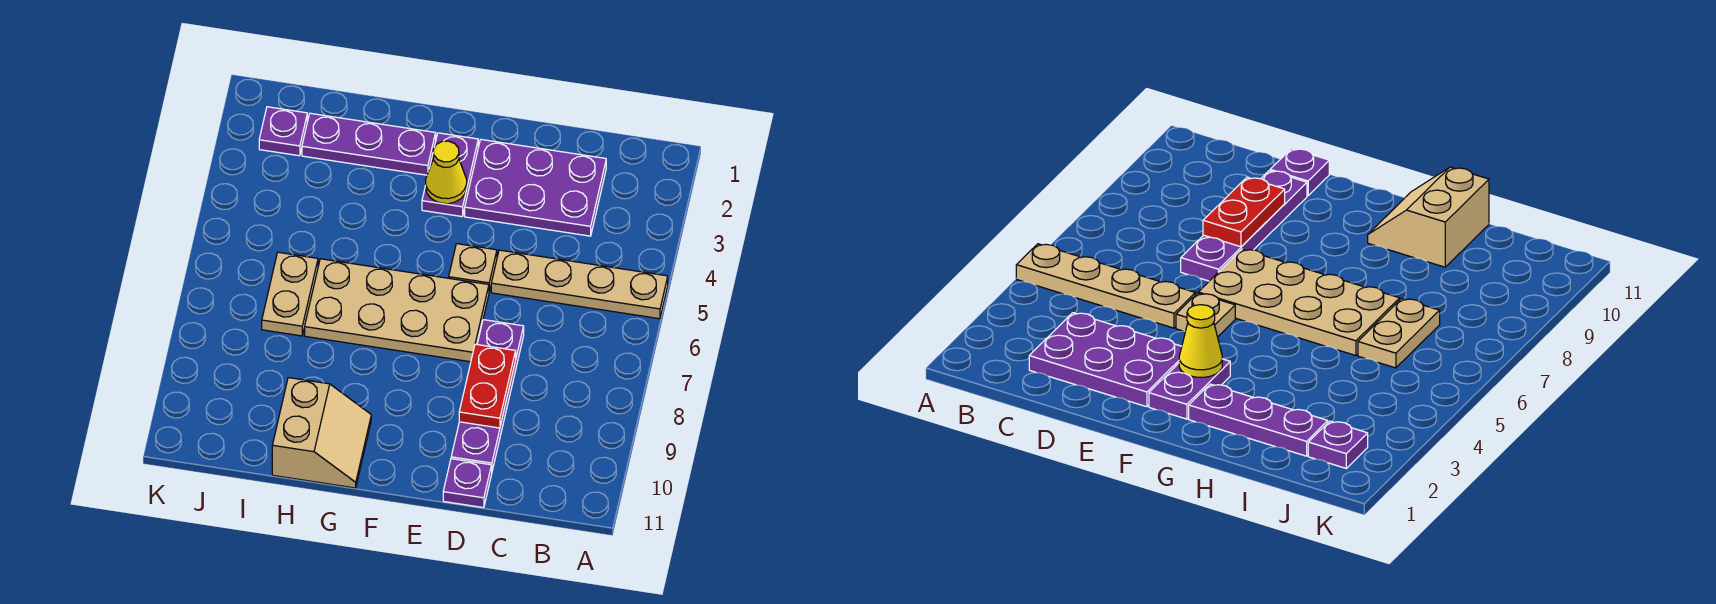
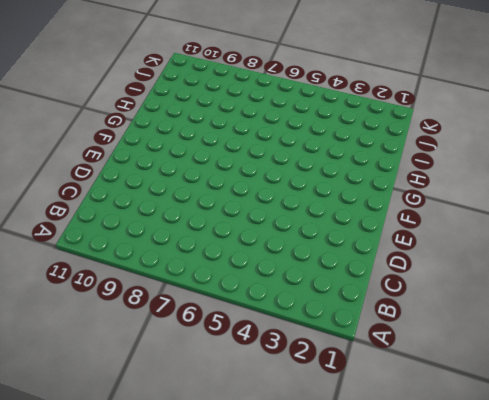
none -> tan plate A5:D5 level 1
none -> purple plate C2:E3 level 1
none -> purple plate D7:D10 level 1

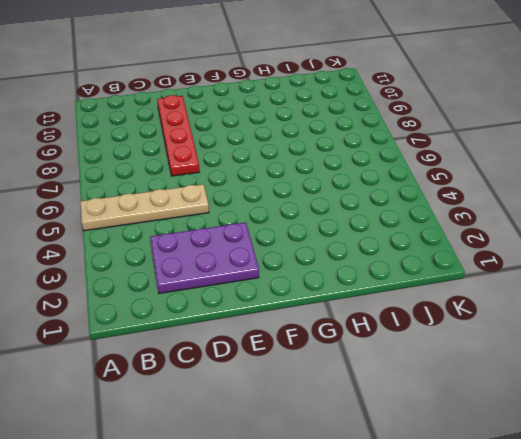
red plate D7:D10 level 1 -> purple plate D7:D10 level 1
none -> purple plate D11 level 1
none -> tan plate E5 level 1
none -> tan plate E6:H7 level 1

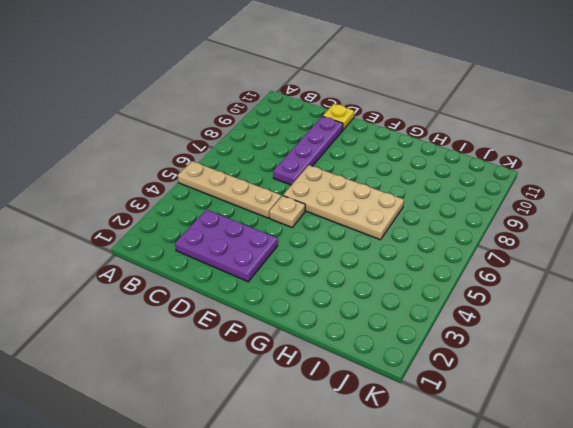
yellow plate D11 level 1 -> purple plate D11 level 1
none -> purple plate F2:F3 level 1
none -> purple plate G2:I2 level 1
none -> tan slope G10:H11 level 1 top H

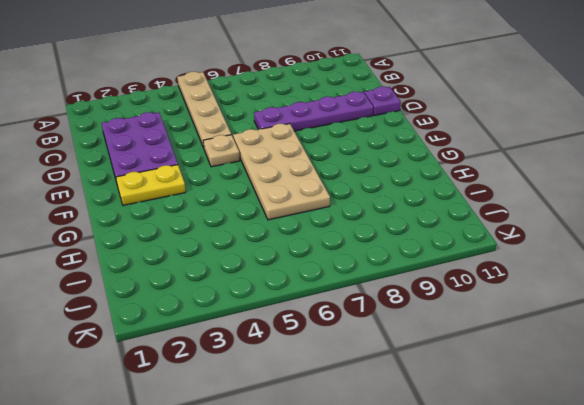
yellow plate F2:F3 level 1 -> purple plate F2:F3 level 1
none -> purple plate G2:I2 level 1
none -> tan slope G10:H11 level 1 top H
none -> tan plate I6:I7 level 1

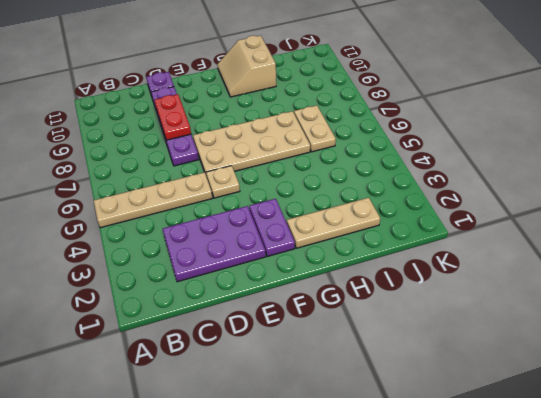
tan plate G2:I2 level 1 -> purple plate G2:I2 level 1
none -> purple plate J2 level 1
none -> yellow cone F3 level 2

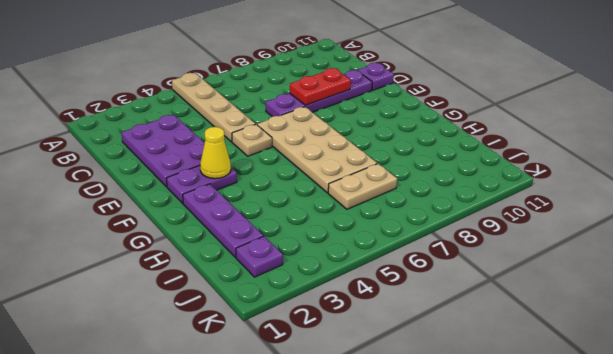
none -> tan slope G10:H11 level 1 top H

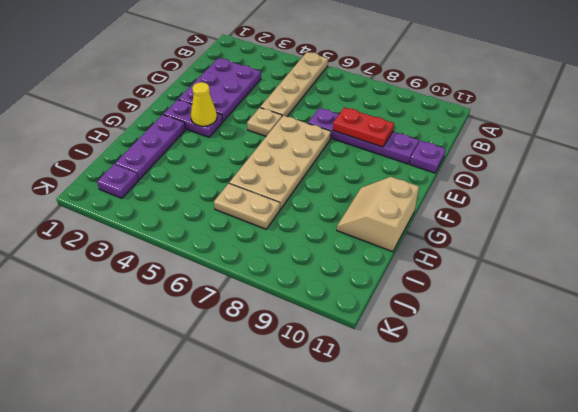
tan slope G10:H11 level 1 top 11 -> tan slope G10:H11 level 1 top H

